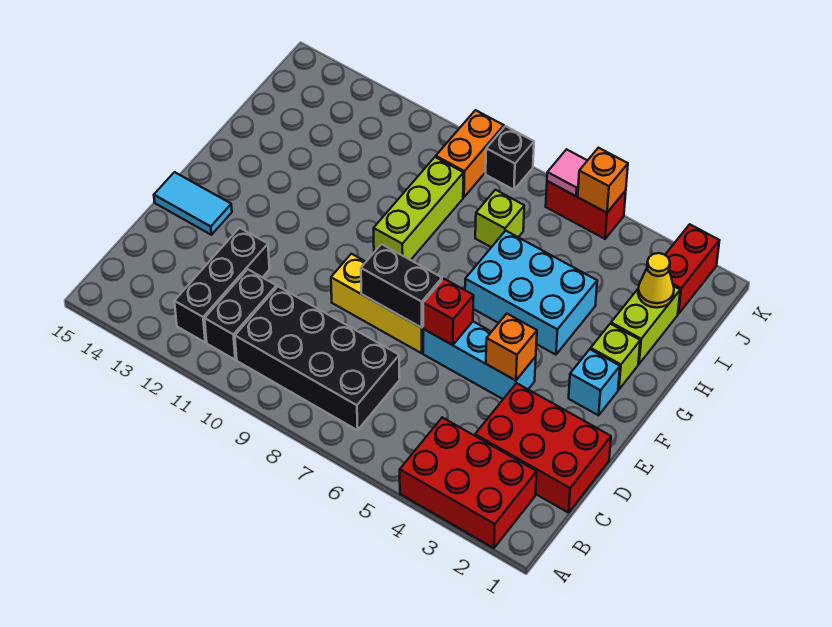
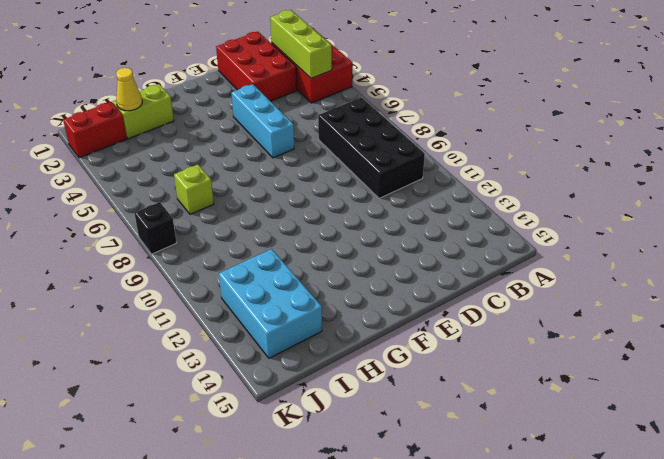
lime brick B2:B4 level 2 -> lime brick G9:I9 level 1
cyan brick I12:J14 level 1 -> cyan brick G4:H6 level 1
none -> black brick B11:C11 level 1
none -> black brick B12:D12 level 1
none -> yellow brick E7:E9 level 1

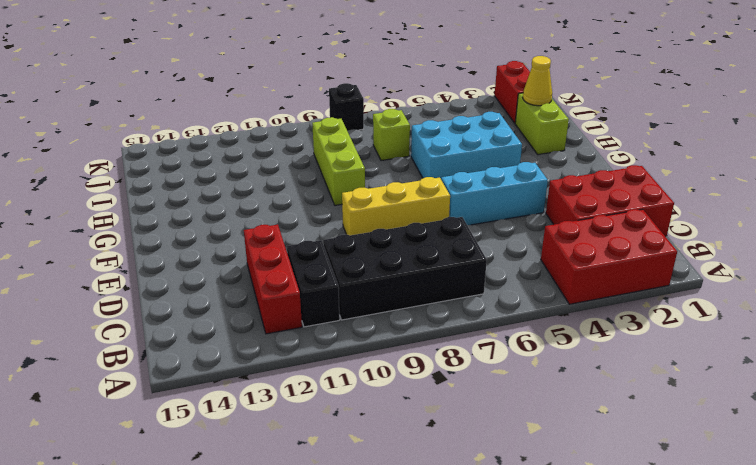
red brick B12:D12 level 1 -> black brick B12:D12 level 1
none -> cyan tile E14:E15 level 1
none -> cyan brick F2 level 1
none -> lime brick G2 level 1

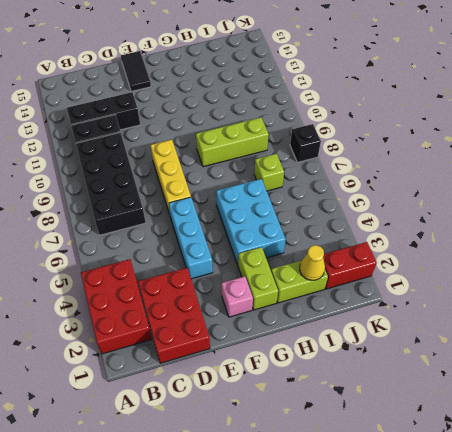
black tile E14:E15 level 1 -> cyan tile E14:E15 level 1
pink brick F2 level 1 -> cyan brick F2 level 1
lime brick G2:G3 level 1 -> lime brick G2 level 1
none -> orange brick J9:K9 level 1
none -> red brick K5:K6 level 1
none -> orange brick E4 level 2

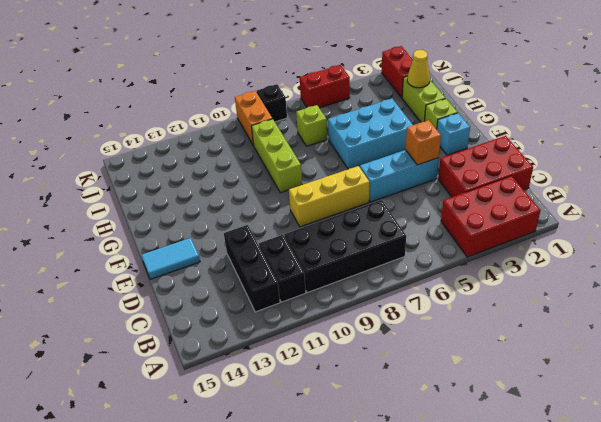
none -> red brick E6 level 2
none -> black brick E7:E8 level 2
none -> orange brick K5 level 2

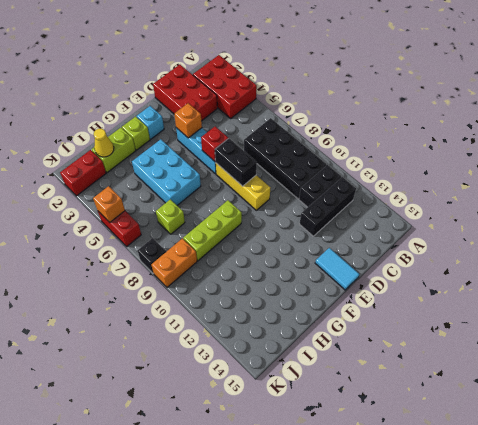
none -> pink tile K6 level 2

